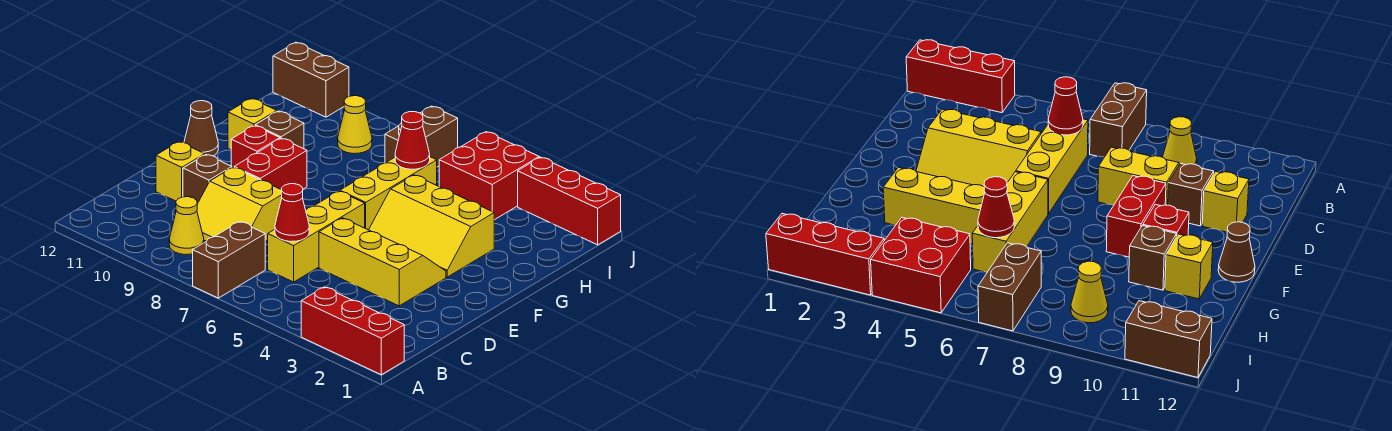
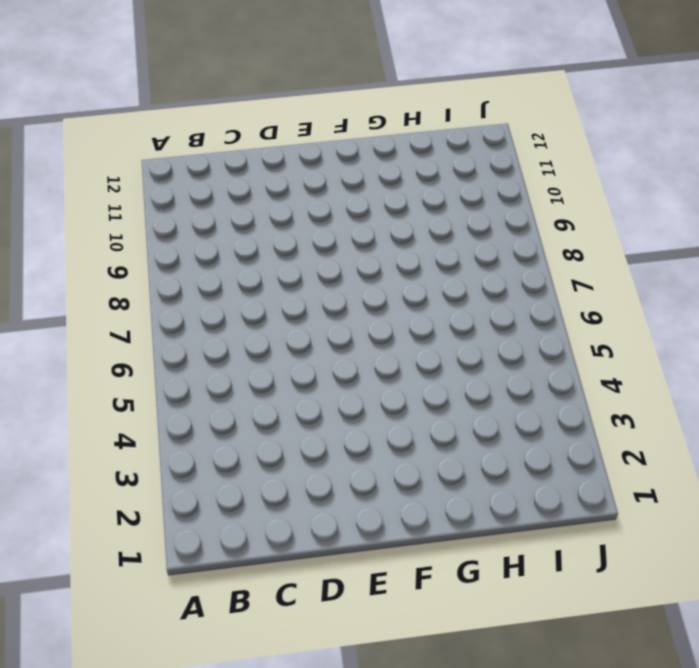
none -> red brick A1:A3 level 1
none -> brown brick A7:B7 level 1
none -> yellow cone B9 level 1

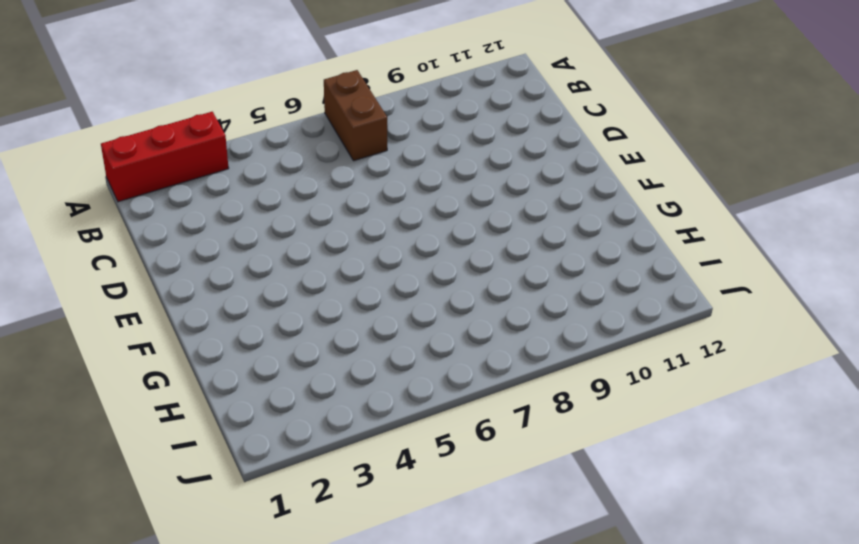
none -> yellow cone B9 level 1
none -> yellow brick C6:E6 level 1
none -> yellow slope C8:D9 level 1 top D

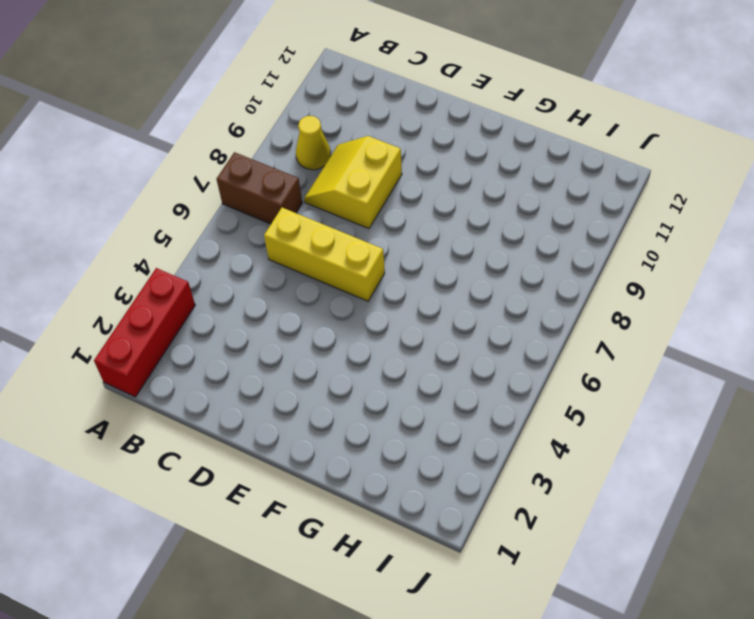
none -> yellow slope D3:E5 level 1 top D
none -> brown brick D10 level 1
none -> yellow brick D11 level 1

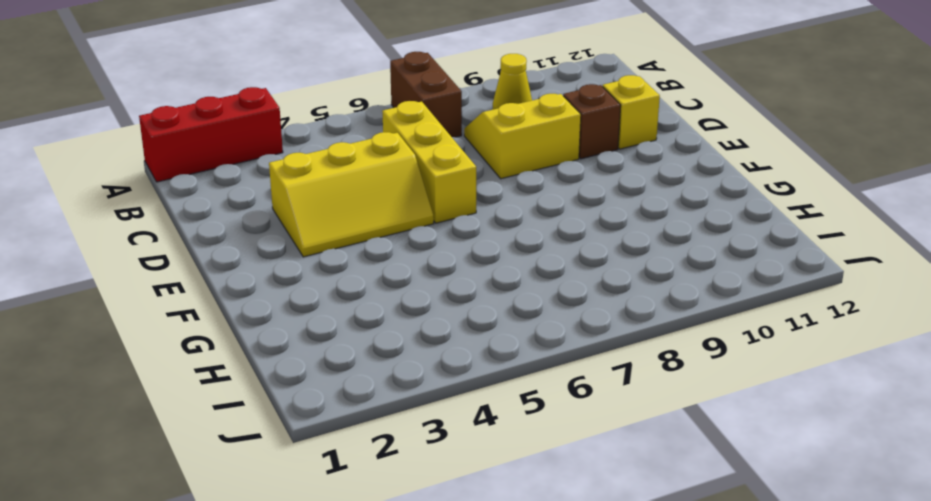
none -> red brick E9:F9 level 1
none -> yellow slope F3:G5 level 1 top G
none -> yellow brick F6:H6 level 1

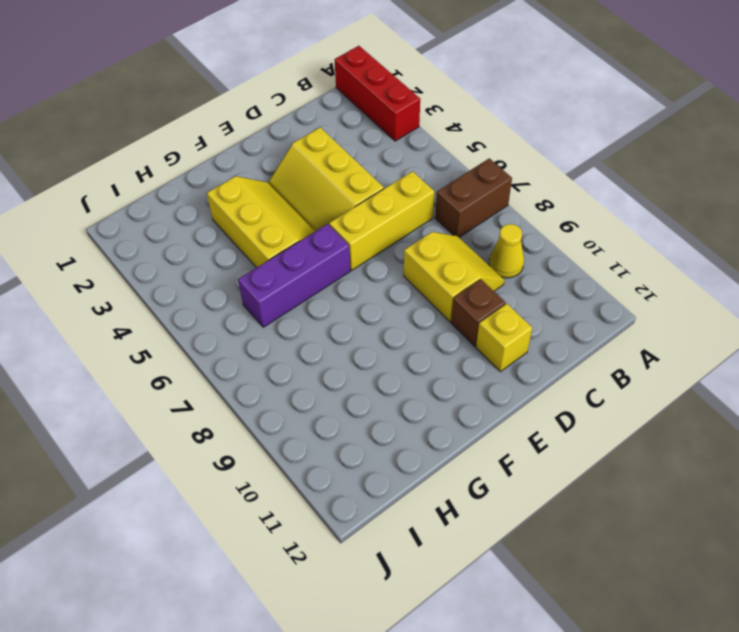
purple brick F6:H6 level 1 -> yellow brick F6:H6 level 1
none -> red brick E9:F9 level 1
none -> red brick F10 level 1
none -> brown cone F12 level 1

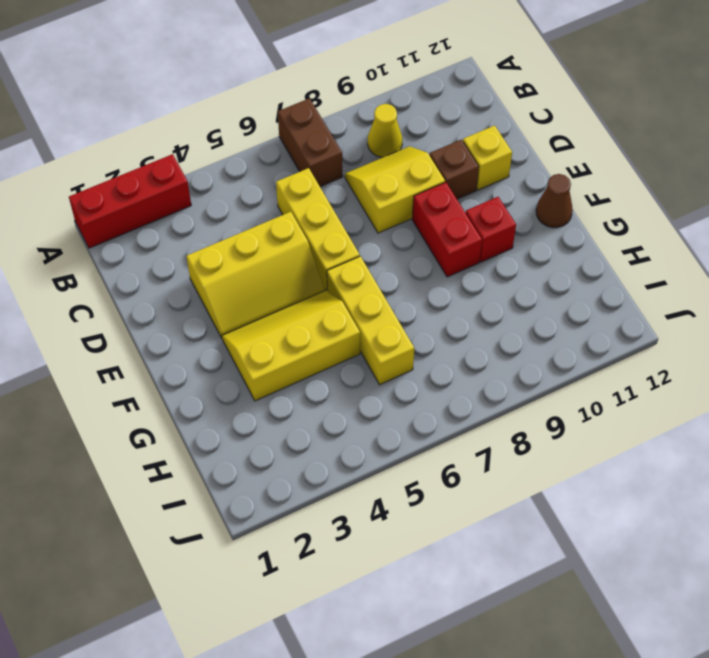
none -> brown brick G10 level 1
none -> yellow brick G11 level 1
none -> red brick I4:J5 level 1

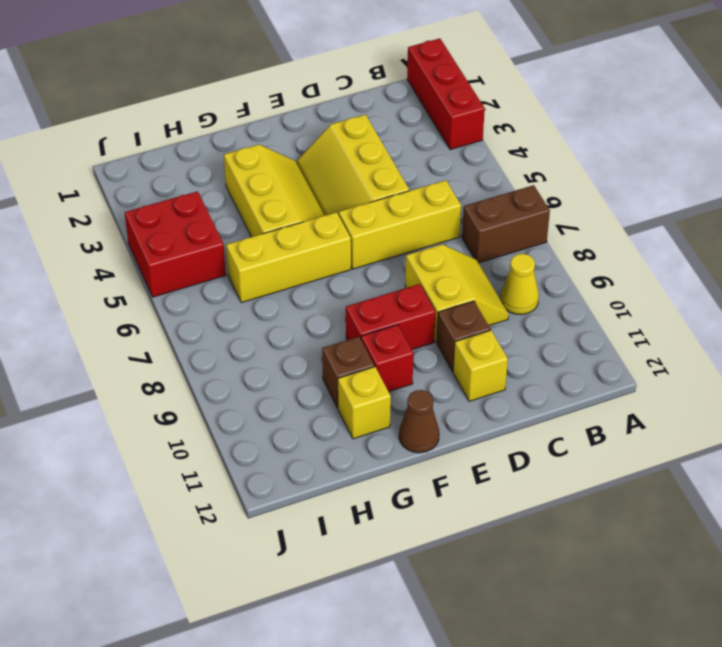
none -> brown brick I7:J7 level 1
none -> yellow cone I9 level 1
none -> red brick J1:J3 level 1

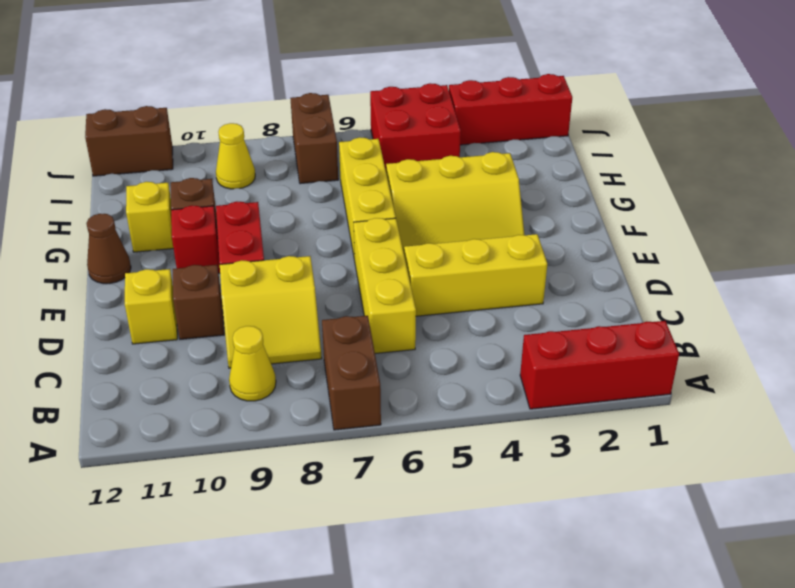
none -> red cone C6 level 2
none -> red cone H6 level 2

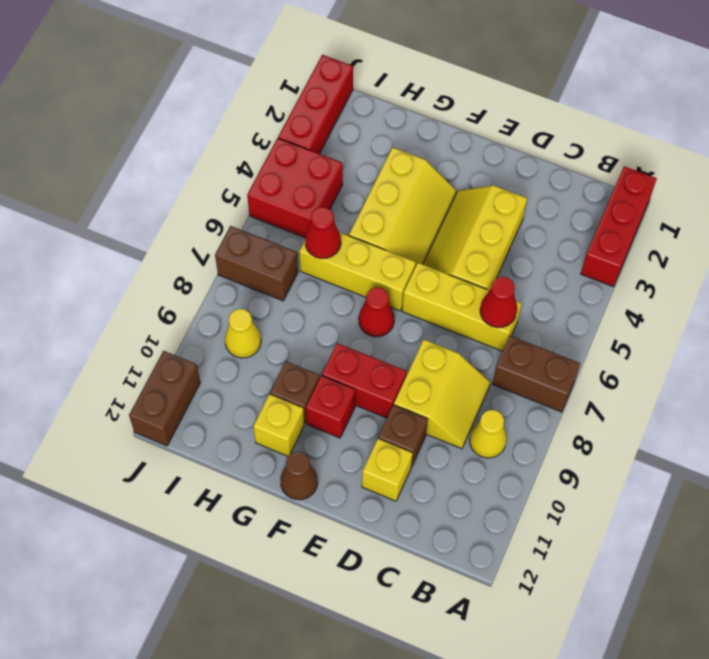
red cone F7 level 1 -> none

